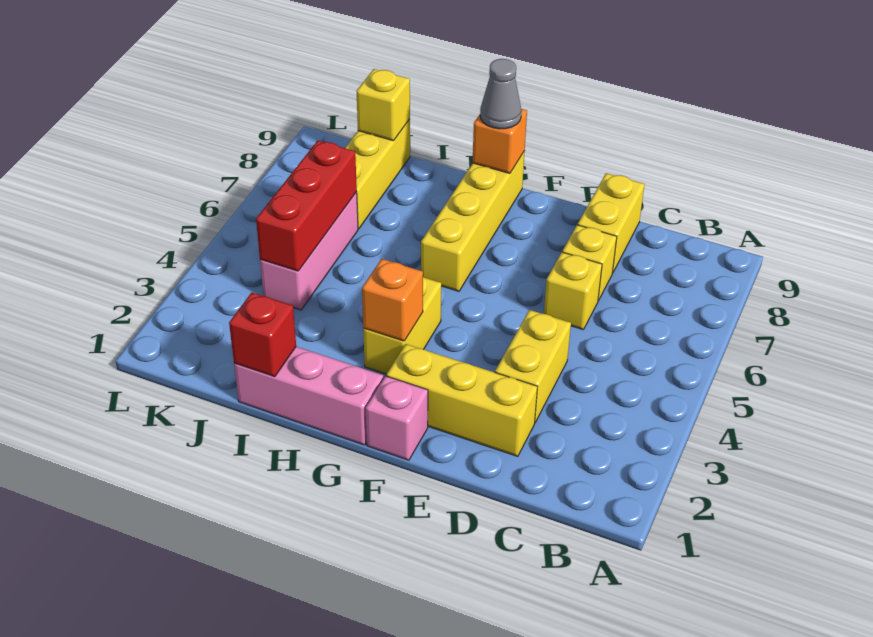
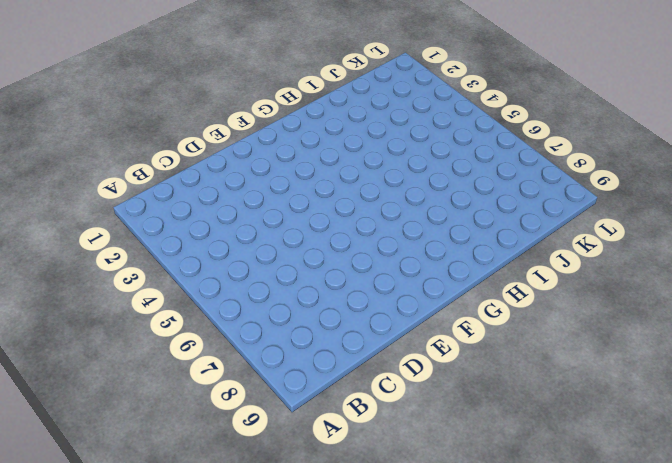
none -> yellow brick D2:F2 level 1
none -> yellow brick D3:D4 level 1
none -> yellow brick D6 level 1

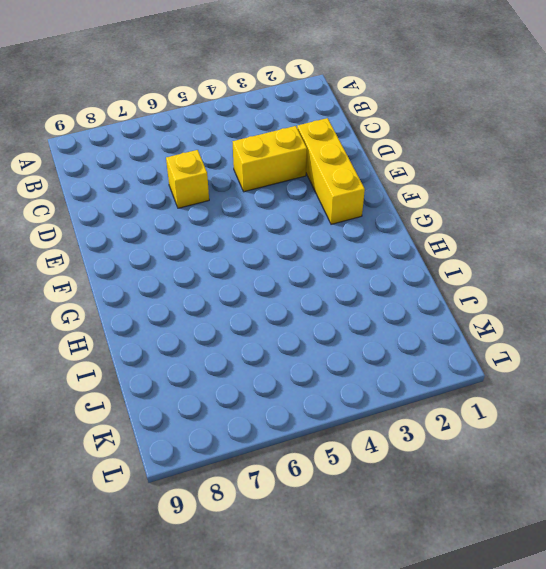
none -> yellow brick D7 level 1
none -> yellow brick D8:D9 level 1
none -> pink brick F1 level 1

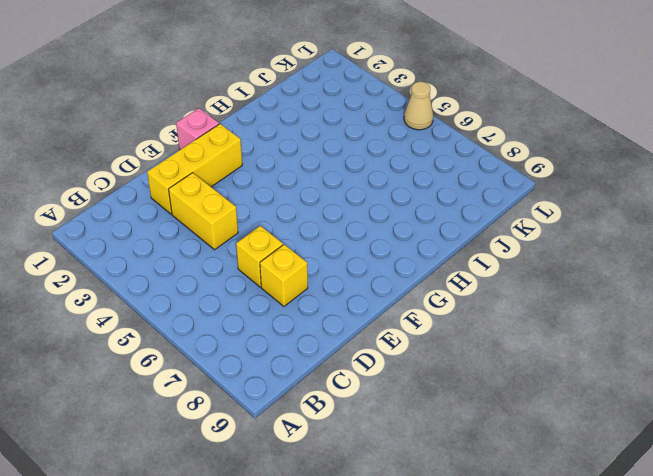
tan cone L5 level 1 -> none
none -> yellow brick D8:D9 level 1
none -> pink brick G1:I1 level 1
none -> yellow brick G3:G4 level 1

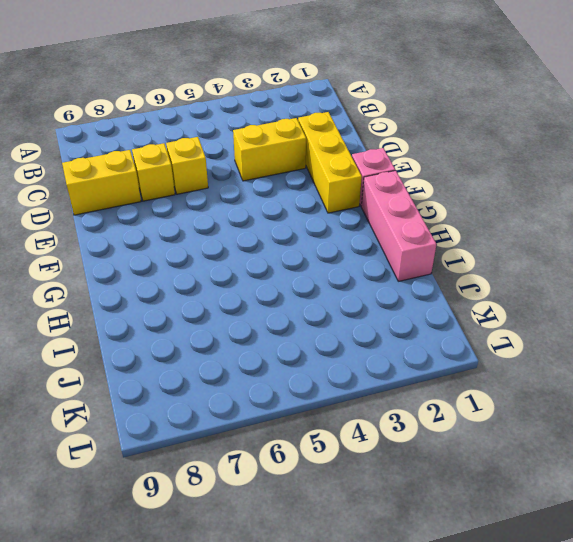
none -> yellow brick G3:G4 level 1
none -> yellow brick G6:G9 level 1
none -> pink brick J4:J6 level 1

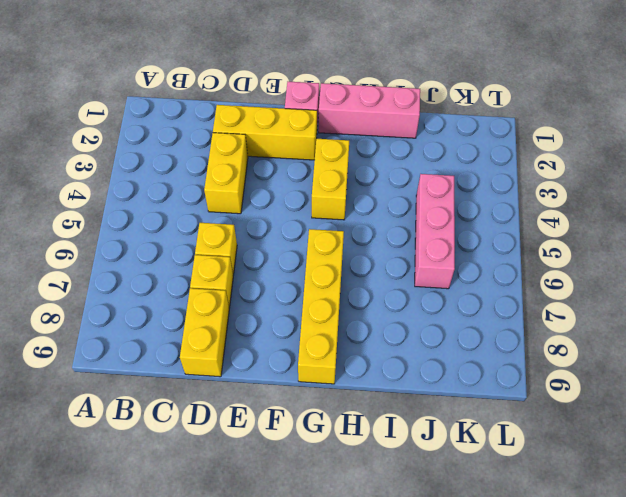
none -> yellow brick J7:J9 level 1
none -> orange brick G3 level 2
none -> orange brick G9 level 2

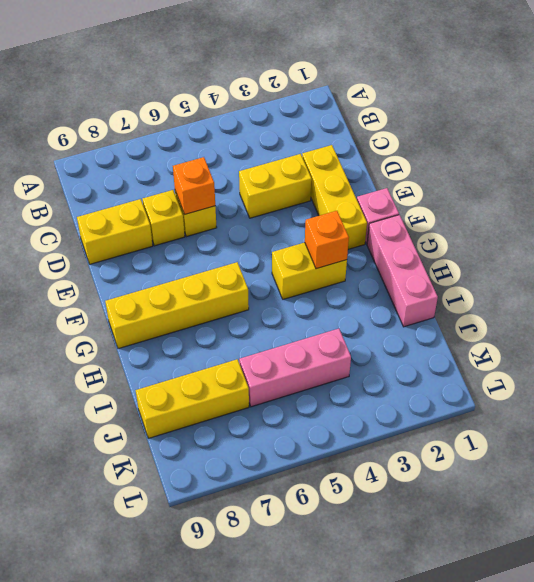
orange brick D6 level 2 -> orange brick G9 level 2
none -> red brick I1 level 2
none -> red brick J4:J6 level 2
none -> yellow brick J9 level 2

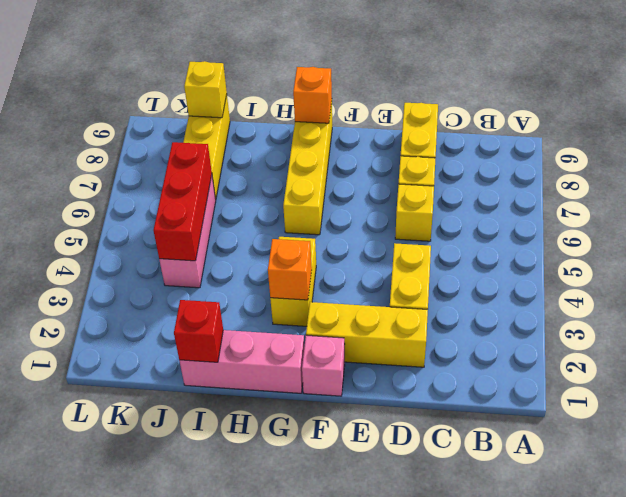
none -> grey cone G9 level 3

